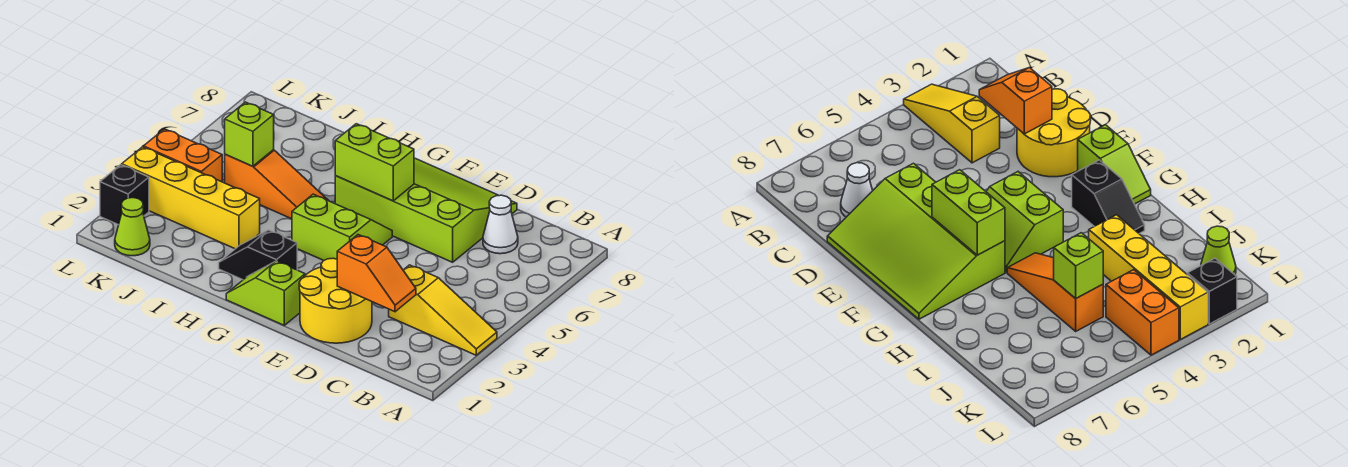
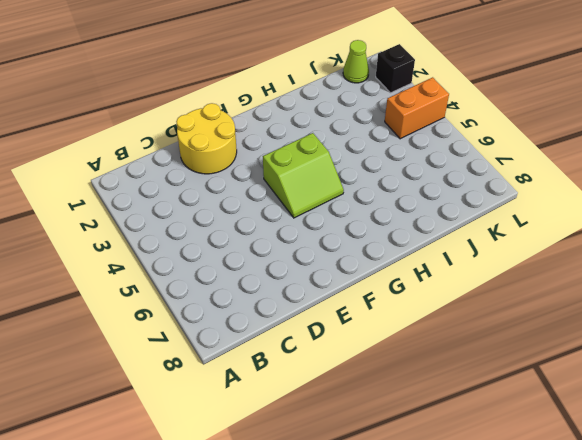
none -> yellow slope A3:C3 level 1 top C
none -> white cone C7 level 1
none -> lime slope D6:G8 level 1 top 6

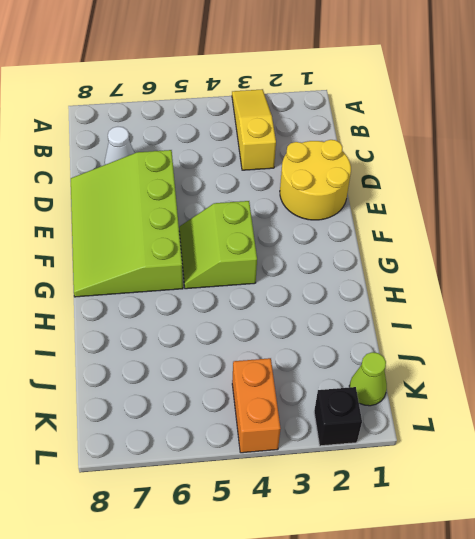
none -> lime slope F1:G1 level 1 top F
none -> black slope G2:H2 level 1 top G
none -> orange slope H5:J5 level 1 top J

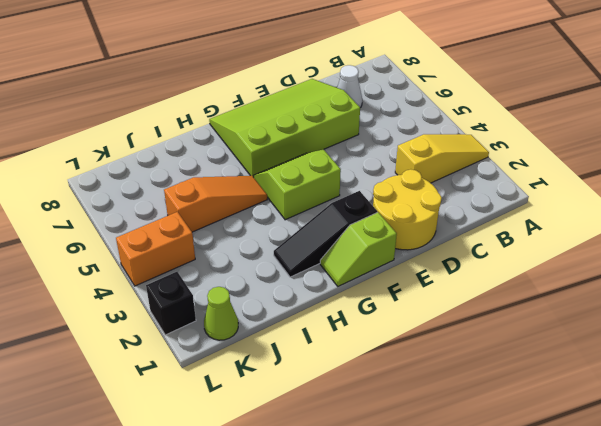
black slope F2:H2 level 1 top F -> black slope G2:H2 level 1 top G
none -> yellow brick I3:L3 level 1
none -> orange slope C2:D2 level 2 top D
none -> lime brick F6:G6 level 2

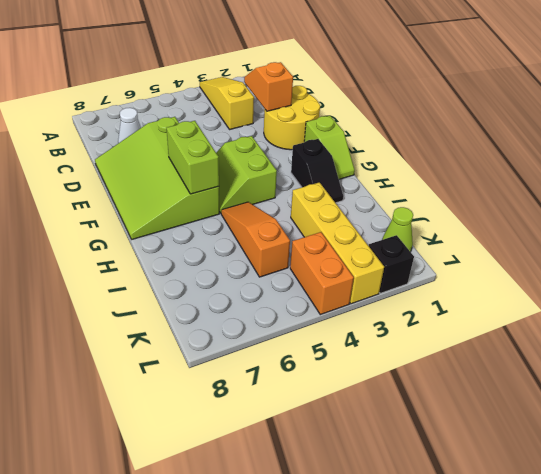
none -> lime brick J5 level 2

